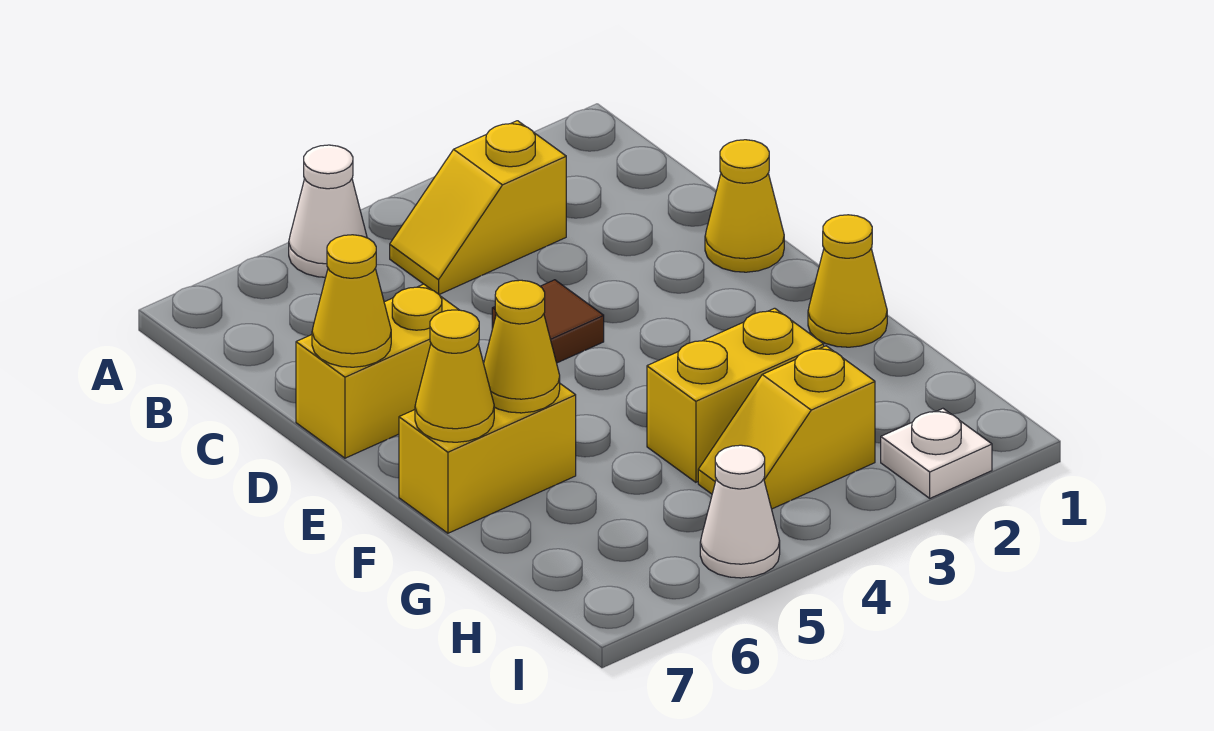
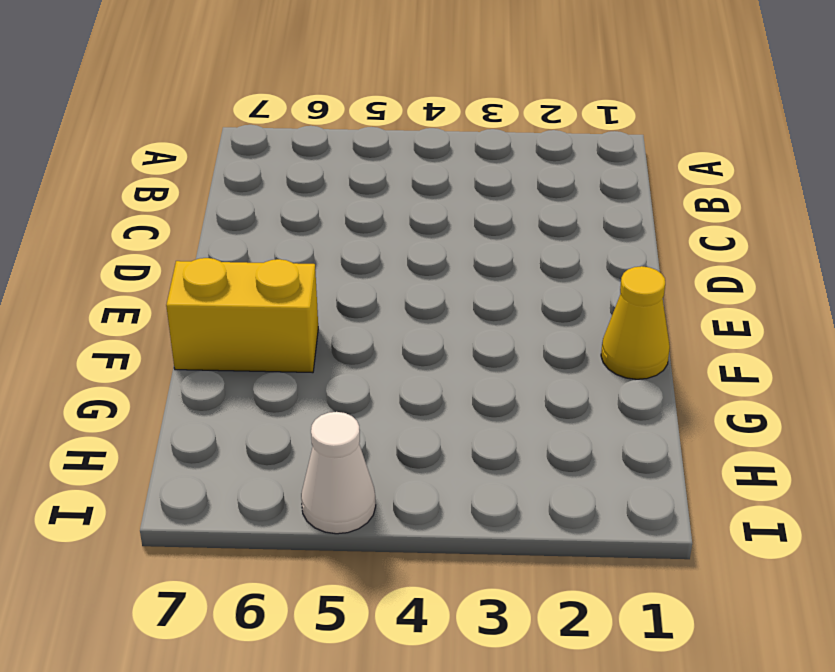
none -> white cone A5 level 1
none -> yellow slope B3:B4 level 1 top 3
none -> yellow cone D1 level 1

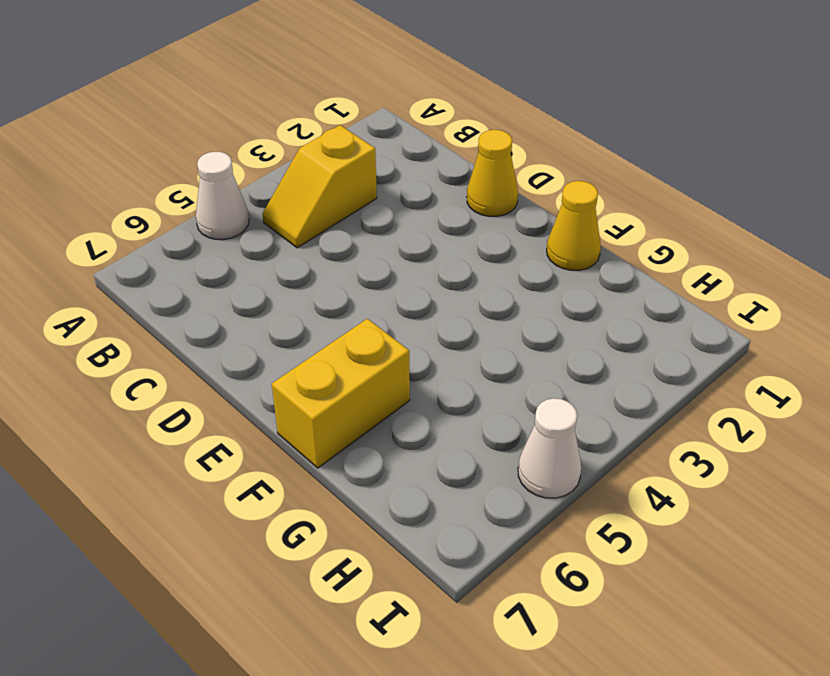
none -> brown tile D4 level 1
none -> yellow brick D6:D7 level 1
none -> yellow brick G3:G4 level 1

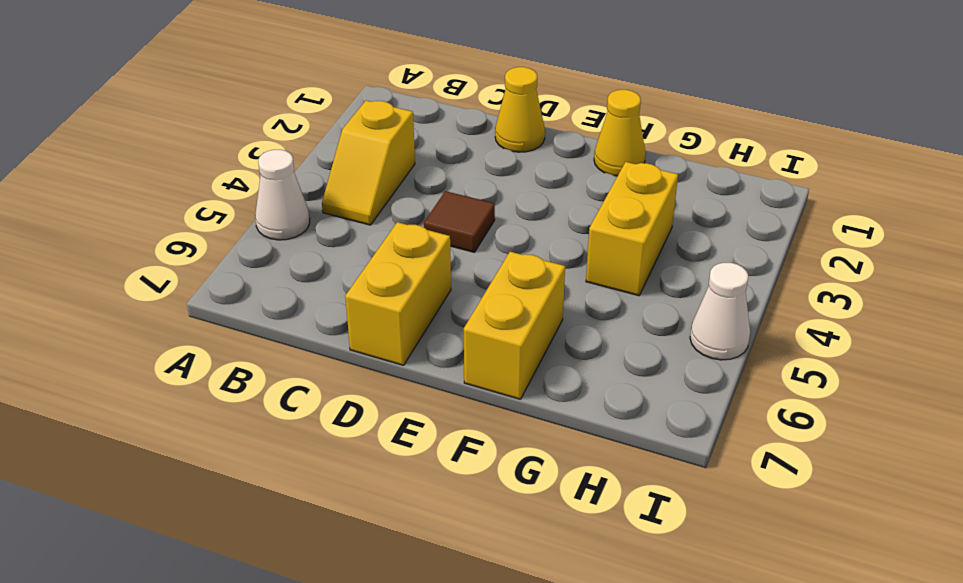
none -> yellow slope H3:H4 level 1 top 3
none -> white plate I2 level 1
none -> yellow cone D7 level 2

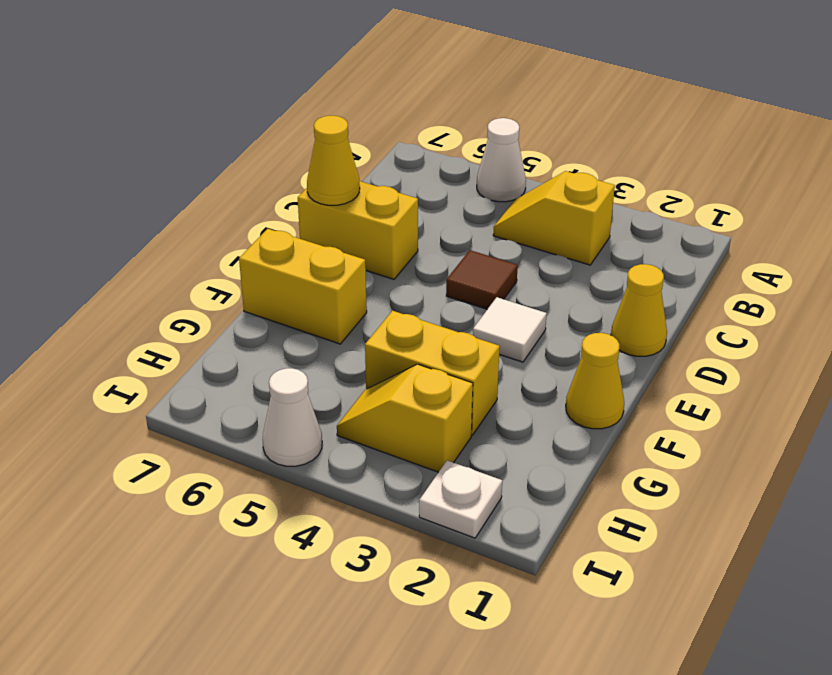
white tile E3 level 1 -> none
none -> yellow cone F6 level 2
none -> yellow cone F7 level 2

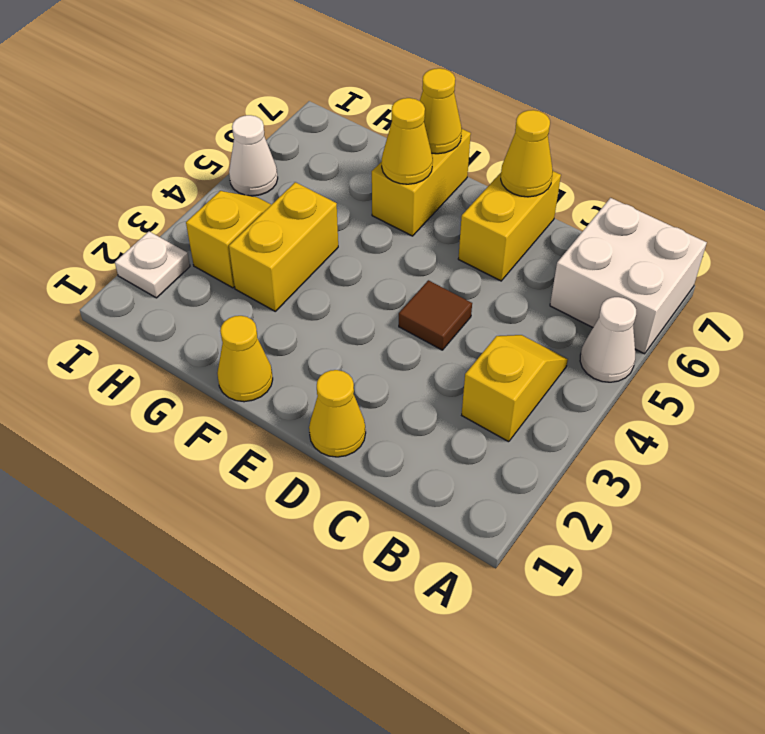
white brick A6:B7 level 1 -> none

